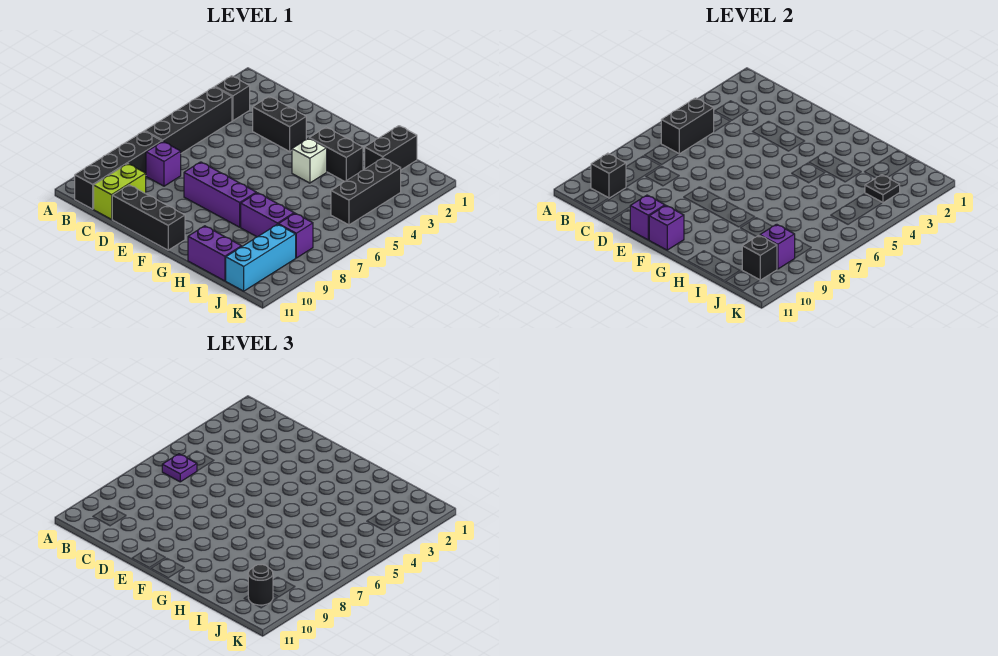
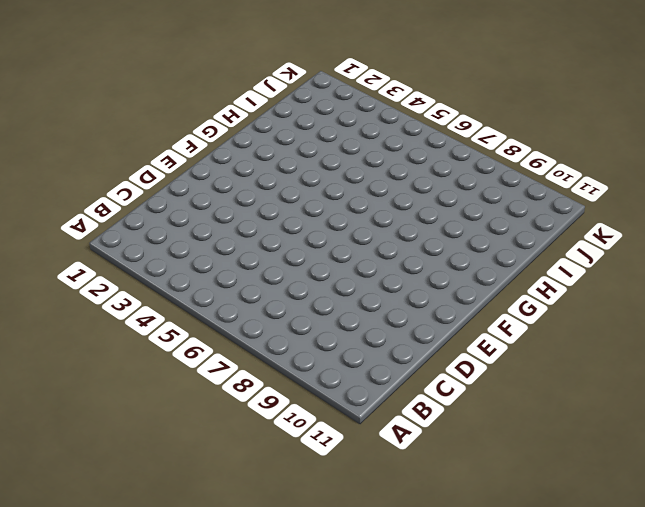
none -> black brick B3 level 1
none -> black brick B4:B7 level 1
none -> black brick B8:B11 level 1

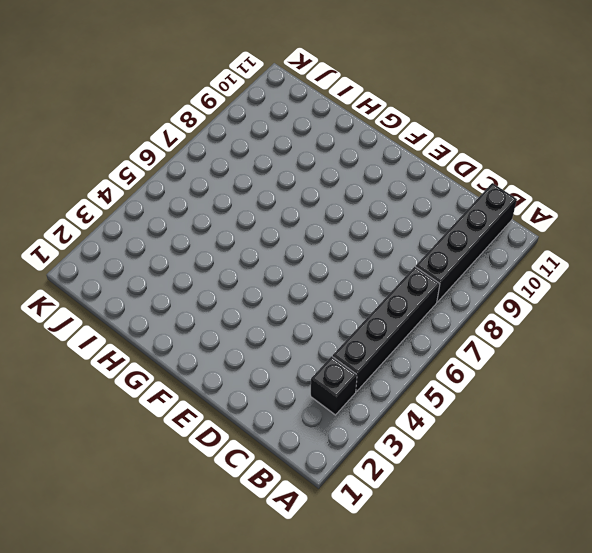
none -> purple brick C8 level 1
none -> lime brick C10:C11 level 1
none -> black brick D3:E3 level 1

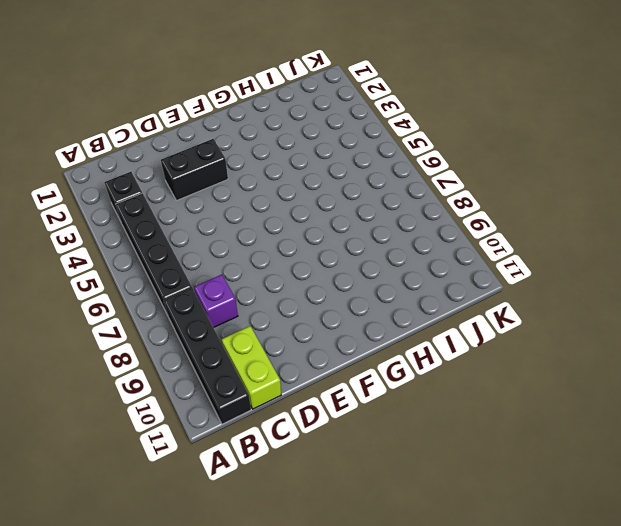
none -> black brick D11:F11 level 1
none -> purple brick E8:G8 level 1
none -> black brick G3:H3 level 1

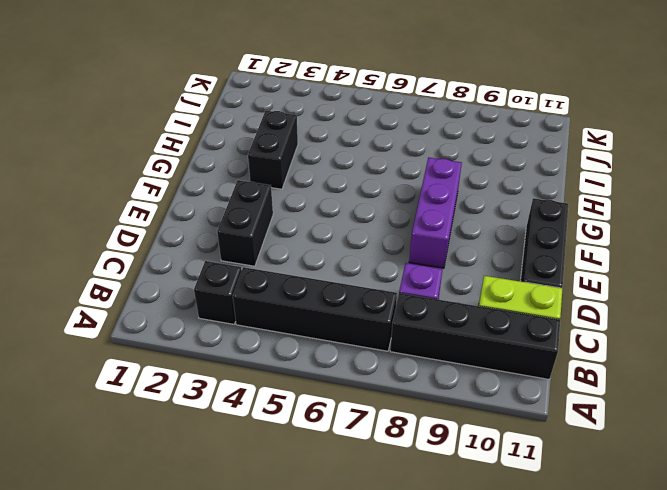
none -> white brick G4 level 1
none -> purple brick H8:I8 level 1
none -> purple brick H11:I11 level 1

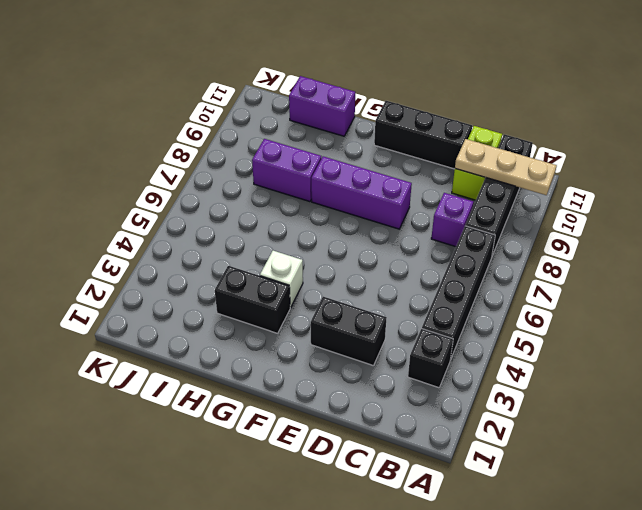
tan plate A10:C10 level 2 -> black brick B10 level 2
none -> black brick I1:I2 level 1
none -> black brick J3:J5 level 1
none -> purple brick J8 level 1

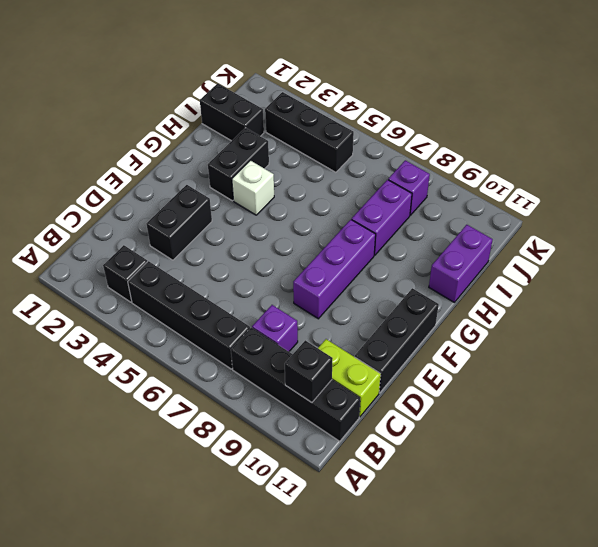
none -> cyan brick J9:J11 level 1
none -> black brick B5:B6 level 2
none -> purple brick E11 level 2

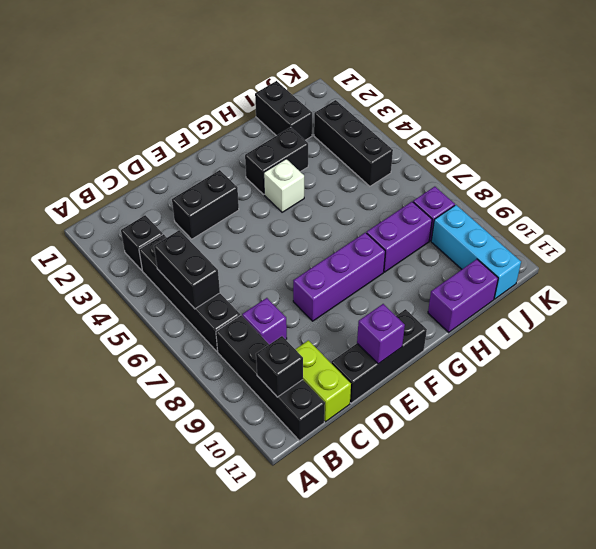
none -> purple brick F11 level 2
none -> black plate J3 level 2
none -> purple brick J9 level 2

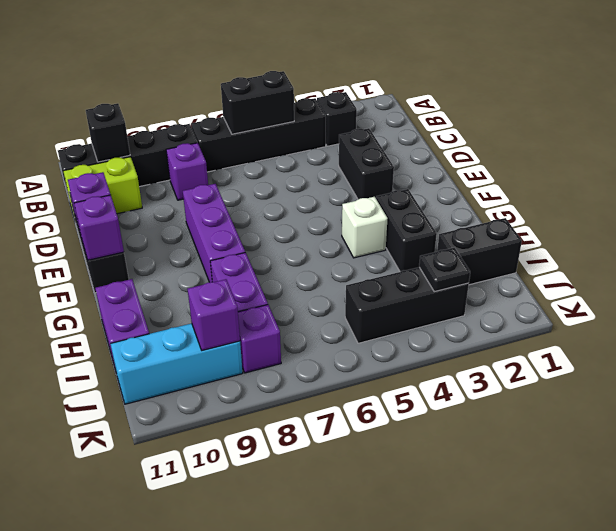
none -> black brick J10 level 2
none -> purple plate B6 level 3
none -> black round brick J10 level 3

